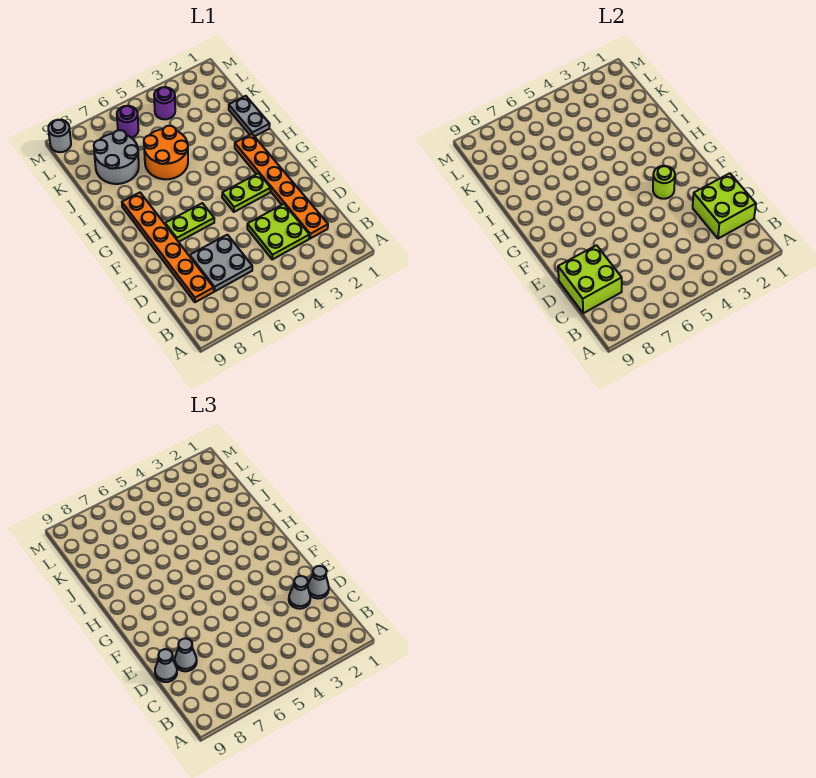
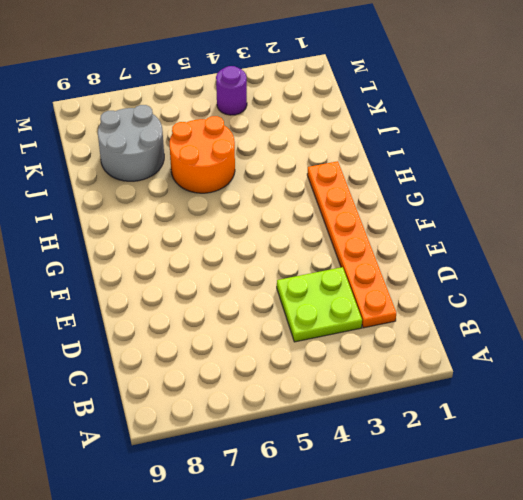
none -> grey plate C6:D7 level 1
none -> orange plate C8:H8 level 1
none -> lime plate F3:F4 level 1

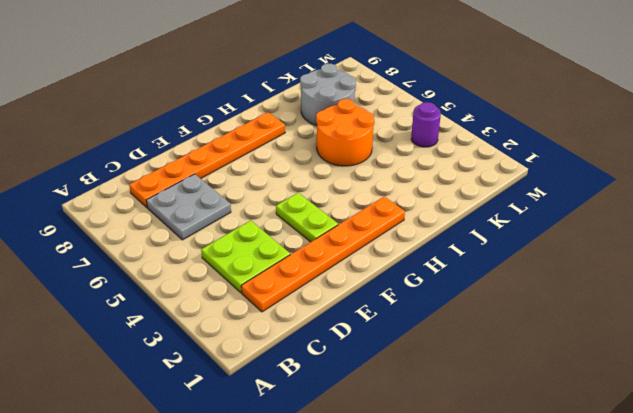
none -> lime plate F6:F7 level 1
none -> grey plate I1:J1 level 1
none -> purple round brick L6 level 1

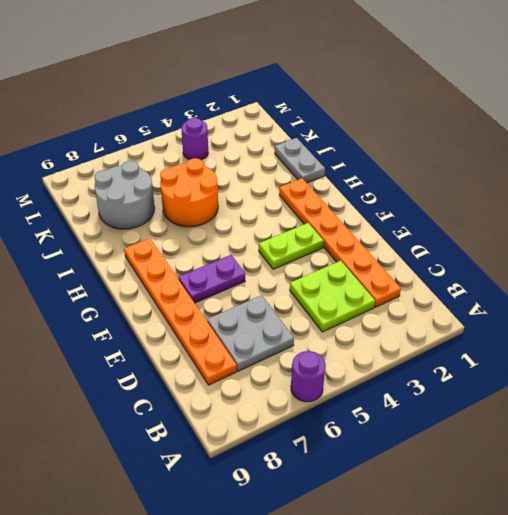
purple round brick A6 level 1 -> purple round brick L6 level 1
purple plate F6:F7 level 1 -> lime plate F6:F7 level 1
none -> grey round brick M9 level 1
none -> lime brick C1:D2 level 2
none -> lime brick C8:D9 level 2

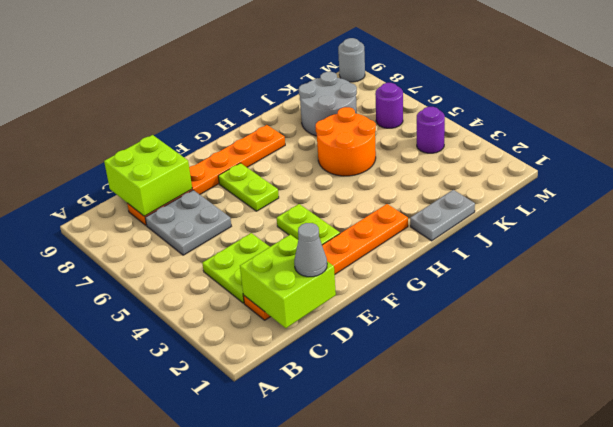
none -> lime round brick F3 level 2
none -> grey cone D2 level 3
none -> grey cone D8 level 3

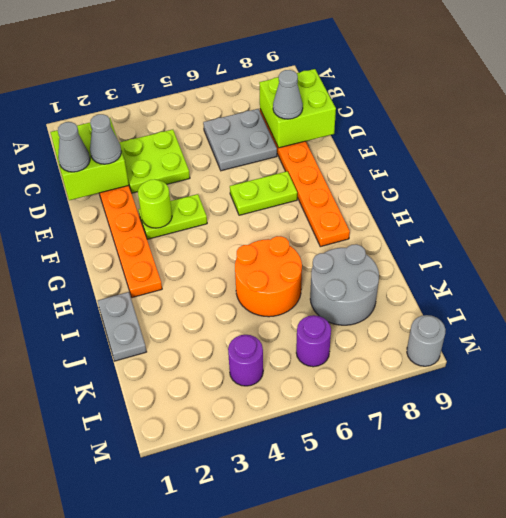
none -> grey cone D9 level 3

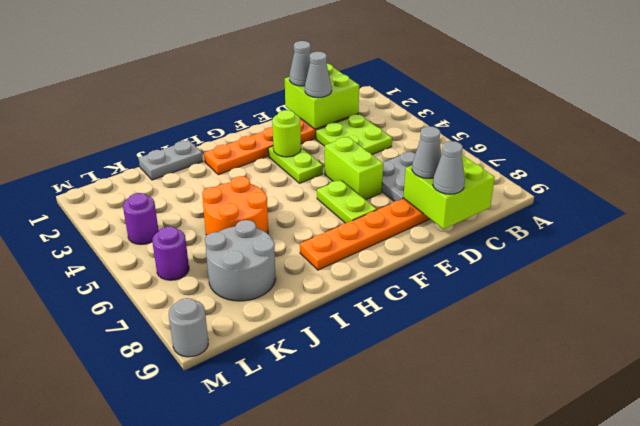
lime brick E5:E6 level 1 -> none

